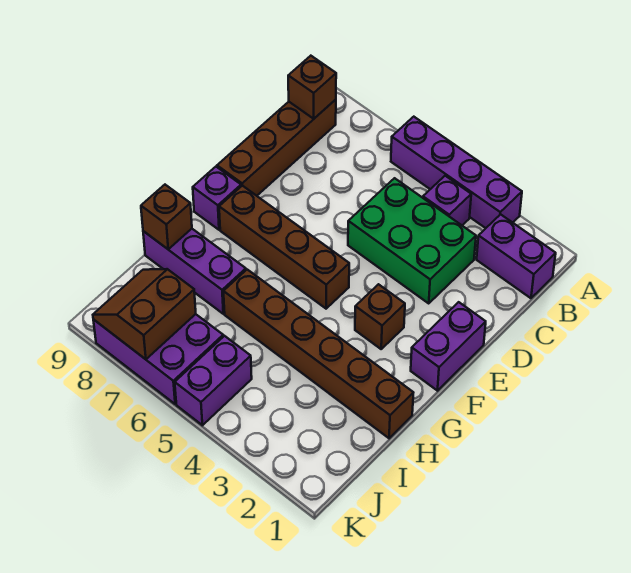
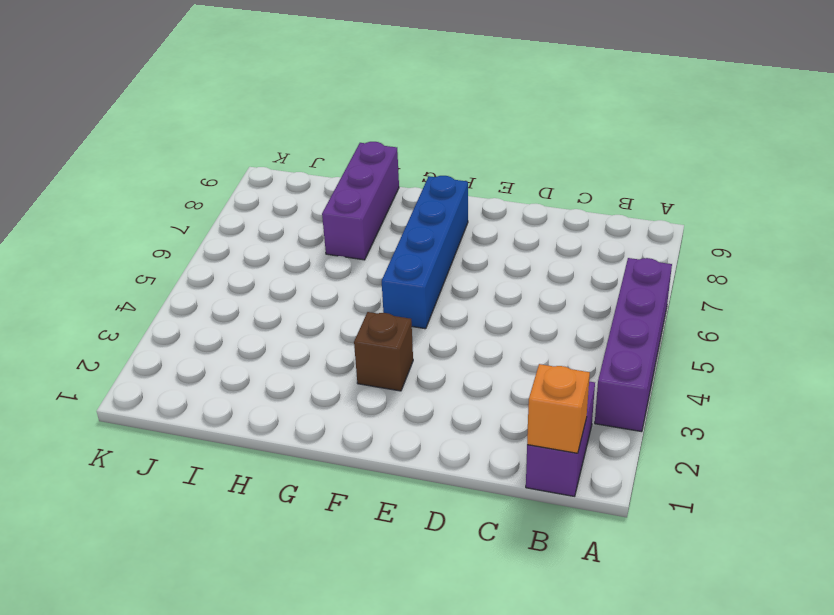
orange brick B1 level 2 -> none
blue brick F5:F8 level 1 -> brown brick F5:F8 level 1
none -> purple brick B4 level 1
none -> brown brick B9:E9 level 1
none -> green brick C3:D5 level 1

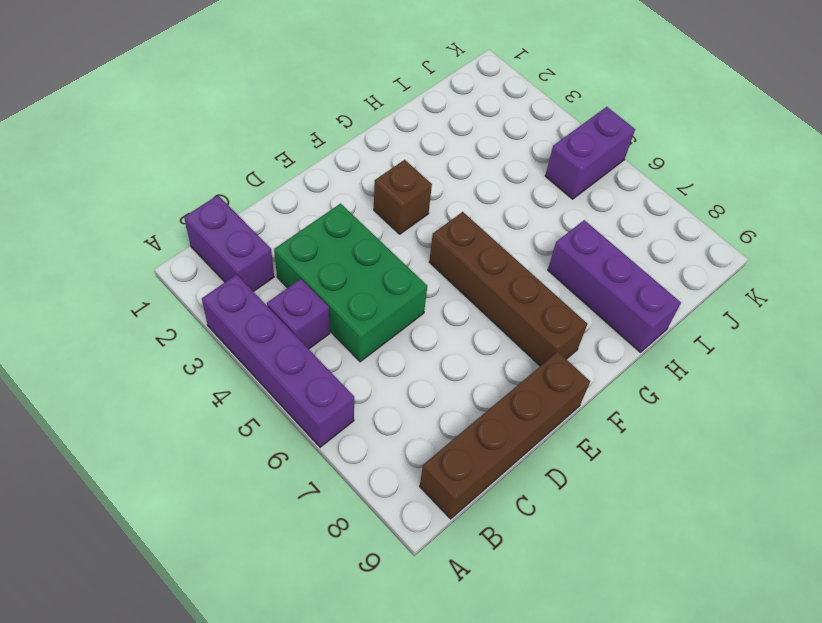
none -> purple brick E1:F1 level 1
none -> purple brick F9 level 1
none -> brown brick H1:H6 level 1

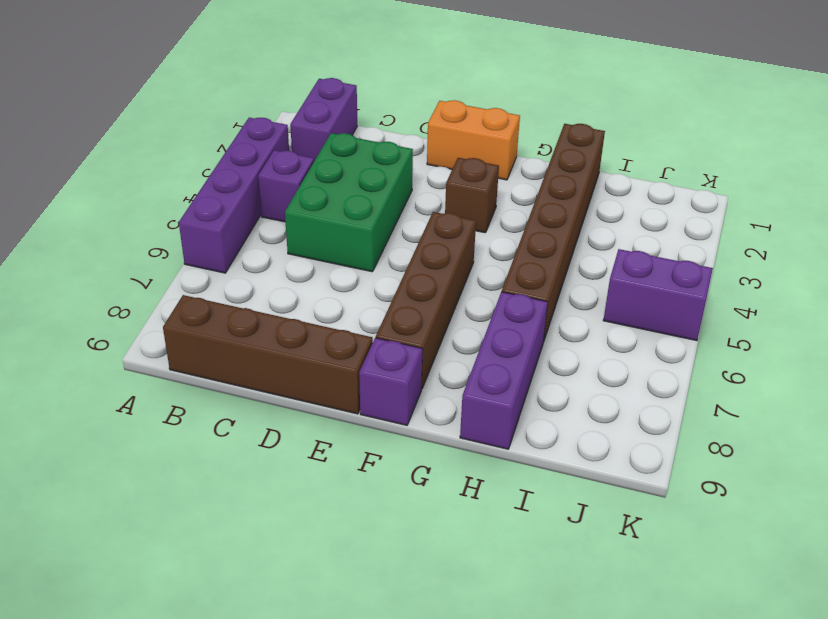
orange brick E1:F1 level 1 -> purple brick E1:F1 level 1
none -> purple brick J6:K8 level 1
none -> brown brick B9 level 2
none -> brown brick H9 level 2

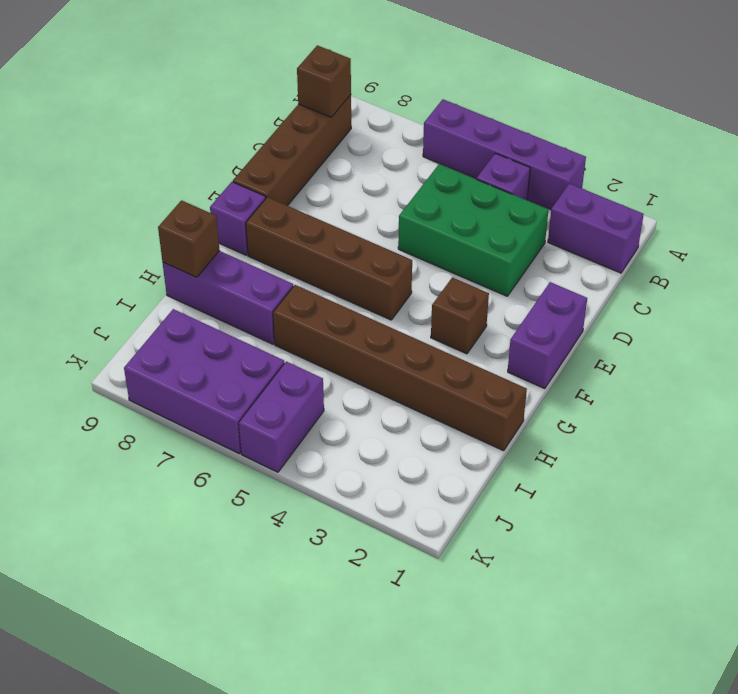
none -> brown slope J7:K8 level 2 top 7

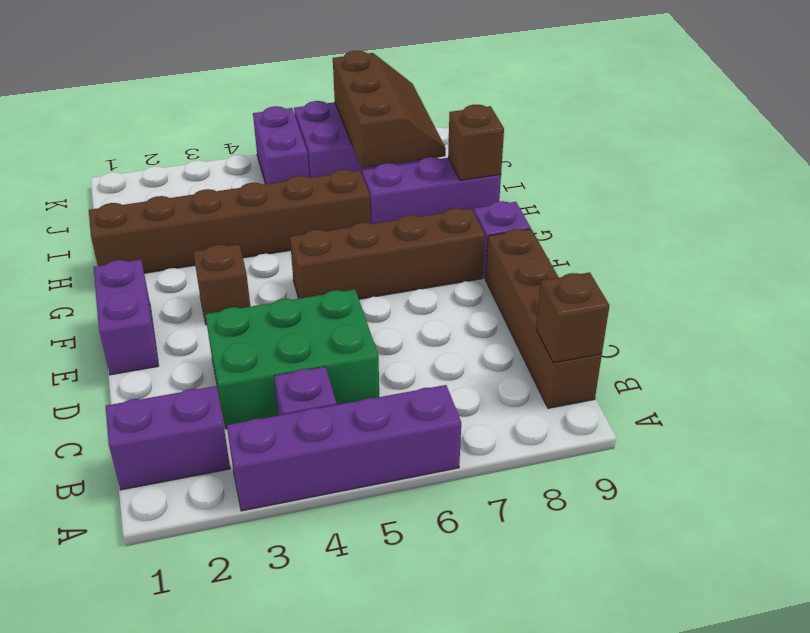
brown slope I7:K8 level 2 top 7 -> brown slope J7:K8 level 2 top 7

